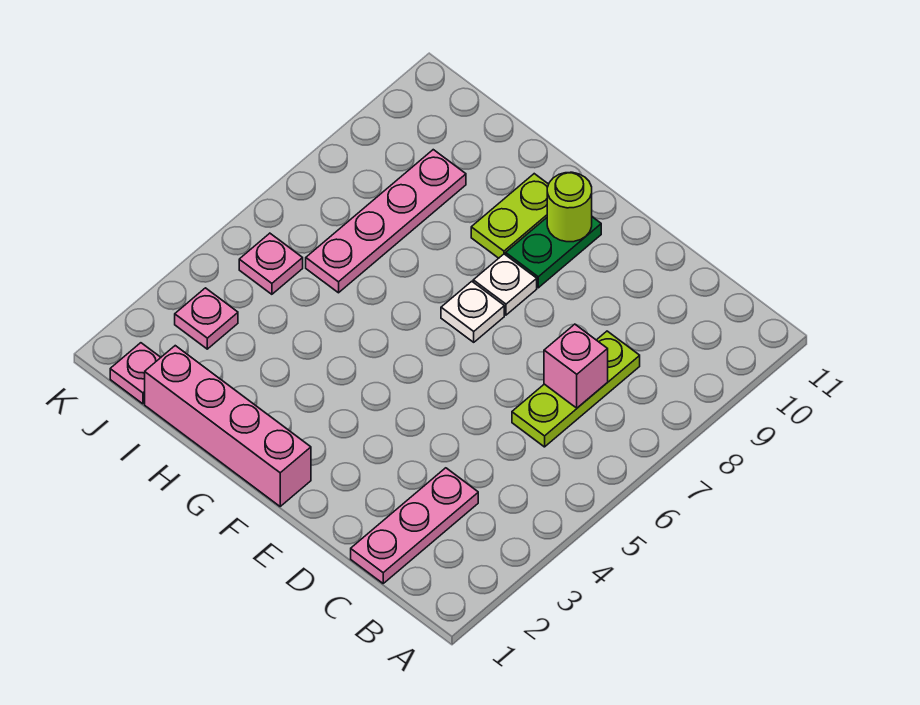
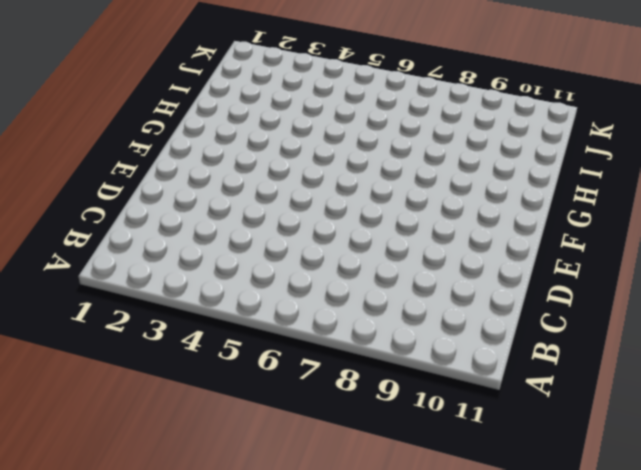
none -> pink plate C1:C3 level 1
none -> lime plate C6:C8 level 1
none -> pink brick F1:I1 level 1

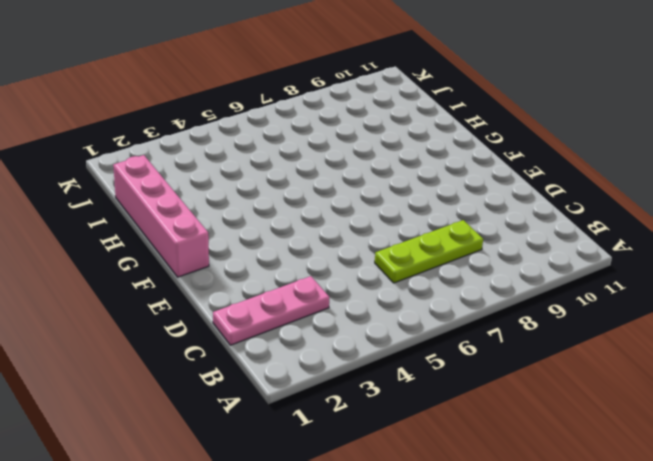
none -> white plate F7 level 1
none -> white plate F8 level 1
none -> green plate F9:F10 level 1

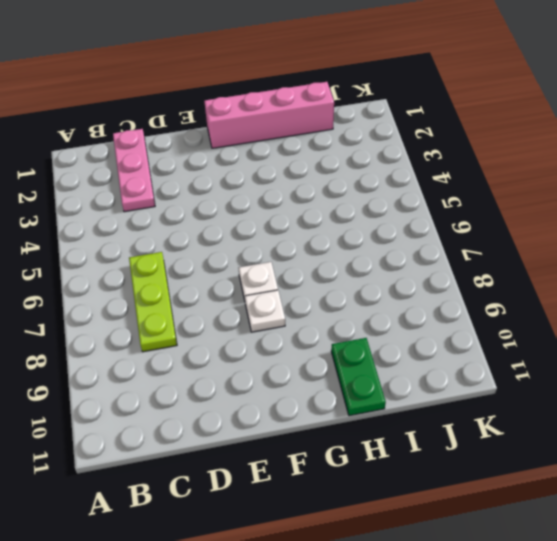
green plate H10:H11 level 1 -> green plate F9:F10 level 1
none -> lime plate G9:G10 level 1
none -> pink plate I6:I9 level 1
none -> pink plate J1 level 1

